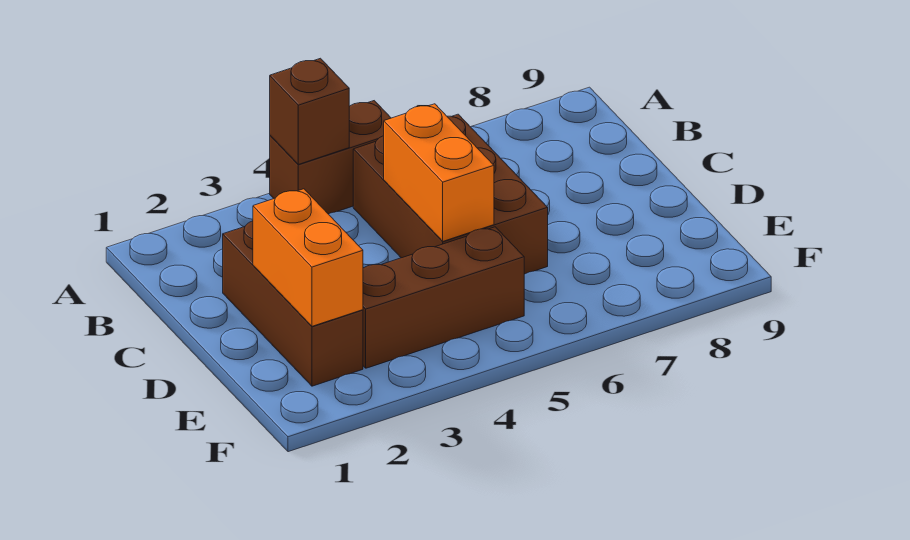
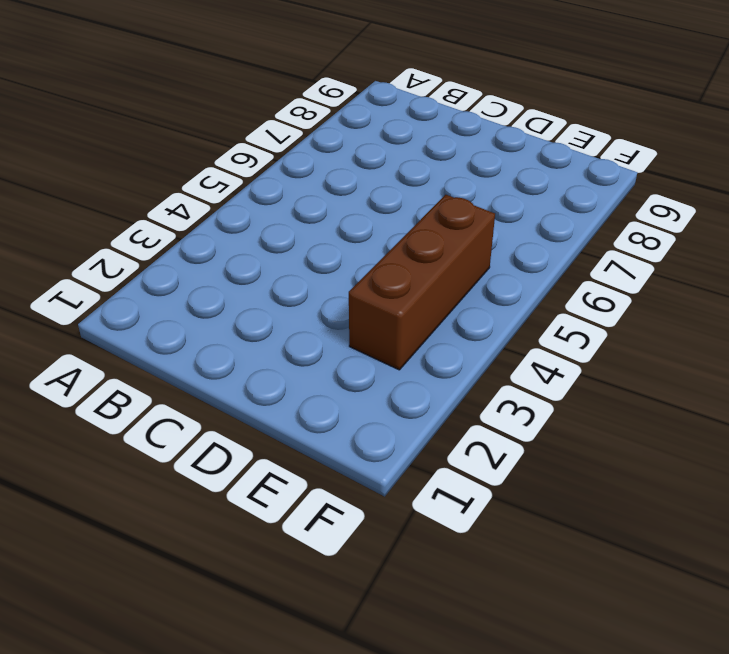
none -> brown brick A4:A5 level 1
none -> brown brick B5:D6 level 1

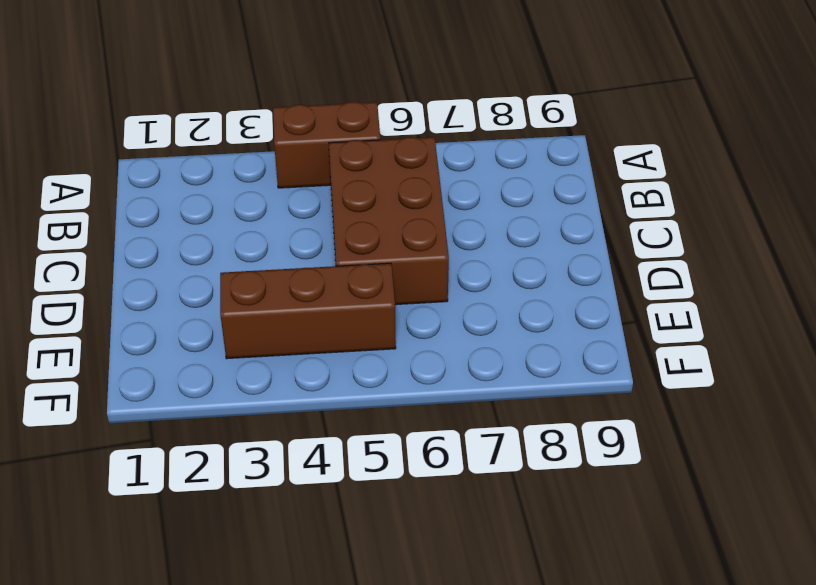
none -> brown brick C2:E2 level 1
none -> brown brick A4 level 2

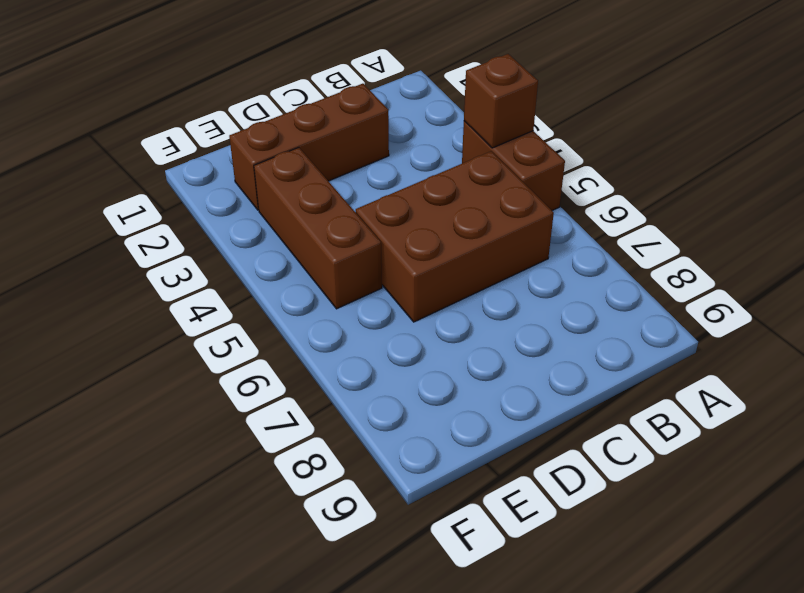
none -> orange brick C5:D5 level 2
none -> orange brick D2:E2 level 2

